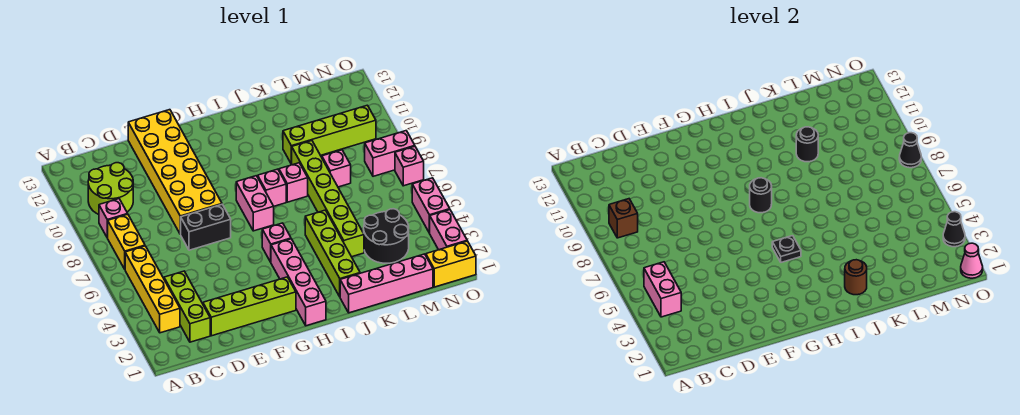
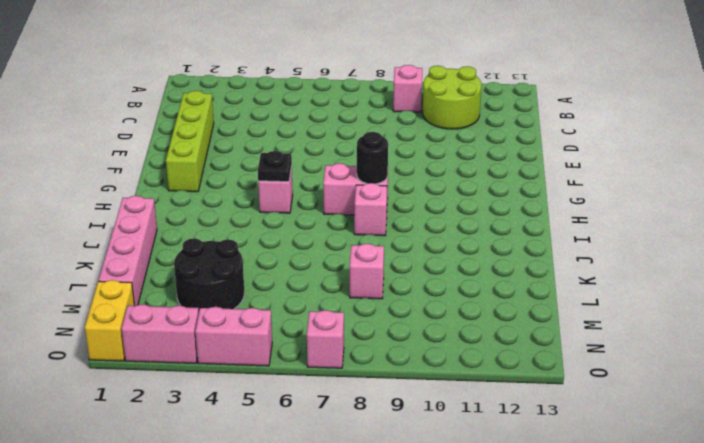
none -> yellow brick B3:B6 level 1
none -> yellow brick B7:B8 level 1
none -> lime brick C2:C4 level 1
none -> black brick E7:F7 level 1

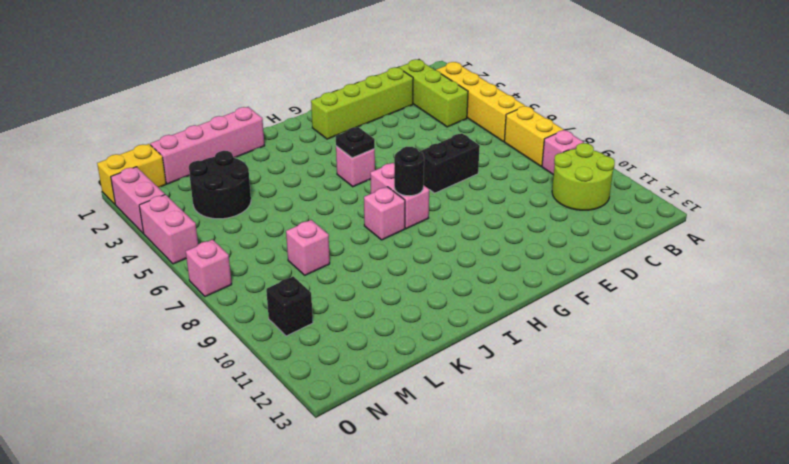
black brick N10 level 1 -> lime brick K10:N10 level 1
none -> yellow brick E8:F13 level 1
none -> pink brick H1:H4 level 1
none -> lime brick J2:J5 level 1
none -> pink brick J8 level 1

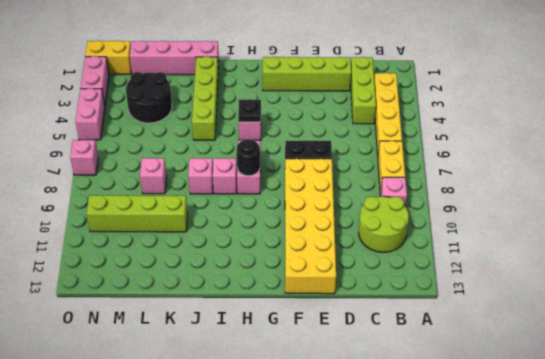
none -> pink brick H1:H4 level 1
none -> lime brick K4:K9 level 1
none -> pink brick N8:O8 level 1
none -> pink brick B4:B5 level 2

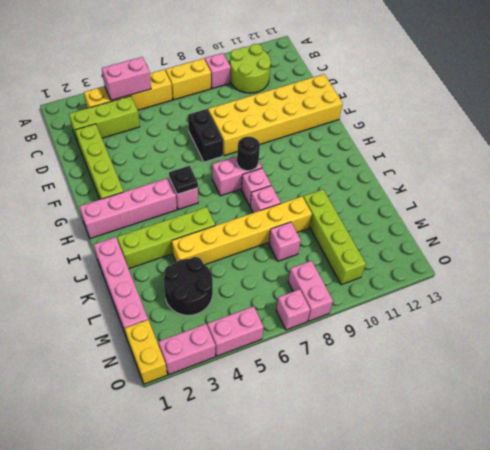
yellow brick K4:K9 level 1 -> lime brick K4:K9 level 1
none -> brown brick B9 level 2
none -> brown round brick J2 level 2
none -> black round brick K10 level 2
none -> pink cone O1 level 2

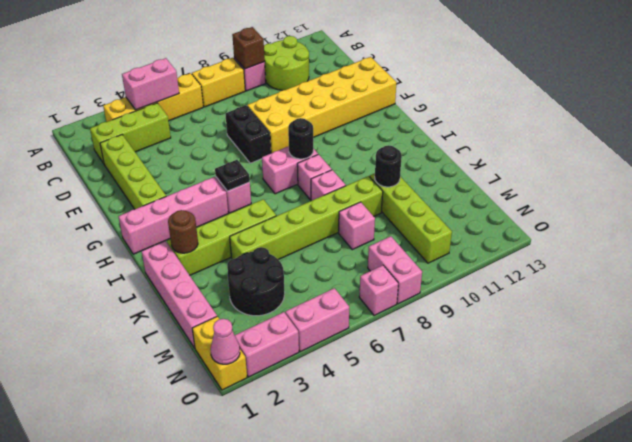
none -> black cone O3 level 2
none -> black cone O8 level 2

